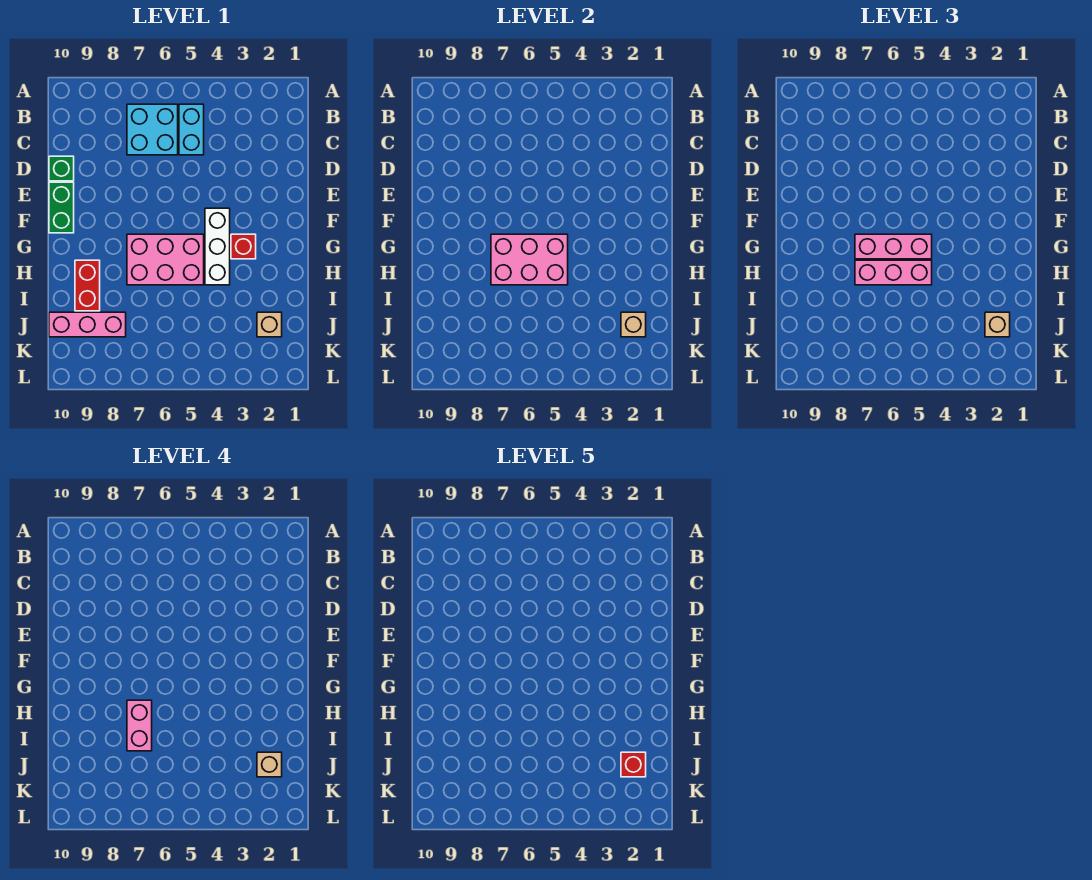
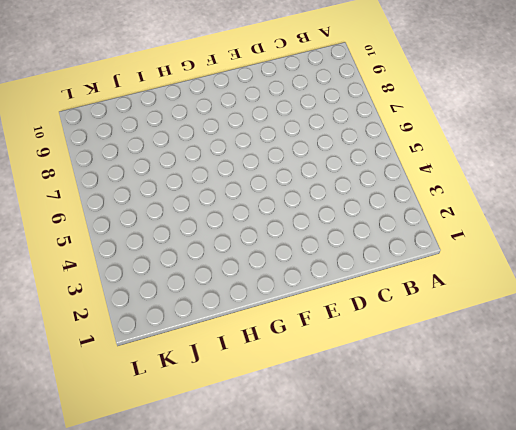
none -> cyan brick B5:C5 level 1
none -> cyan brick B6:C7 level 1
none -> green brick D10 level 1

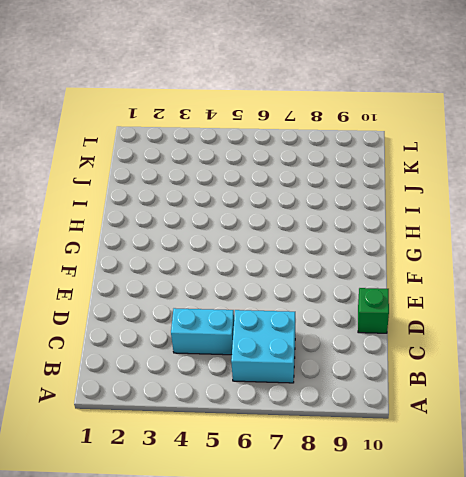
cyan brick C4:C5 level 1 -> cyan brick B5:C5 level 1
none -> green brick E10:F10 level 1
none -> white brick F4:H4 level 1
none -> red brick G3 level 1

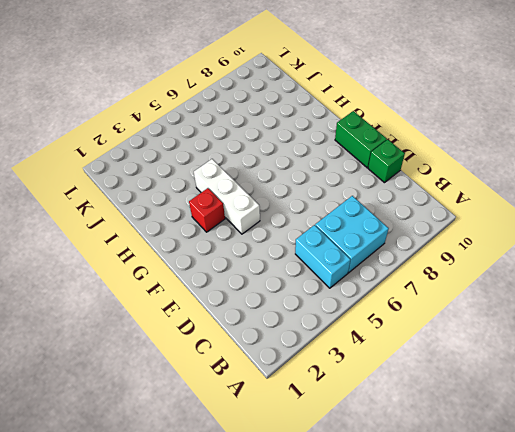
none -> pink brick G5:H7 level 1
none -> red brick H9:I9 level 1
none -> tan brick J2 level 1

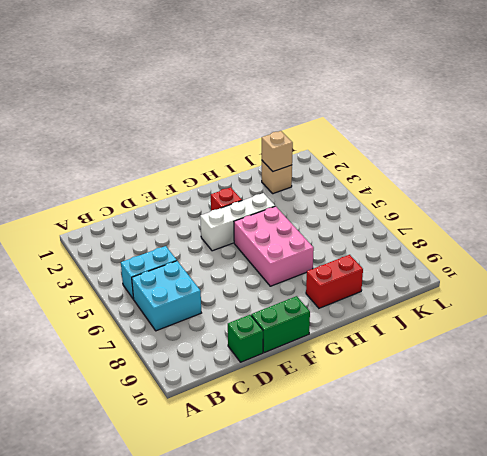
none -> pink brick J8:J10 level 1
none -> pink brick G5:H7 level 2
none -> pink brick G5:G7 level 3

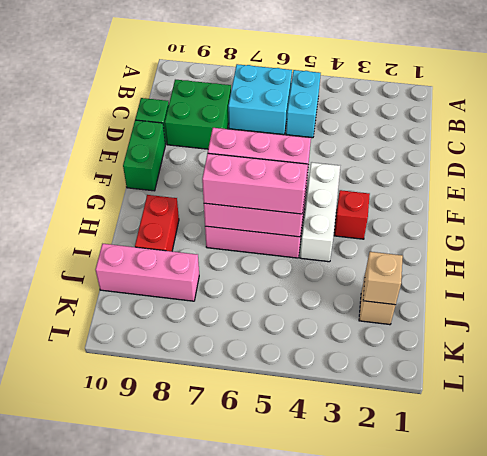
green brick C8:D9 level 1 -> none
none -> tan brick J2 level 3
none -> pink brick H7:I7 level 4
none -> tan brick J2 level 4

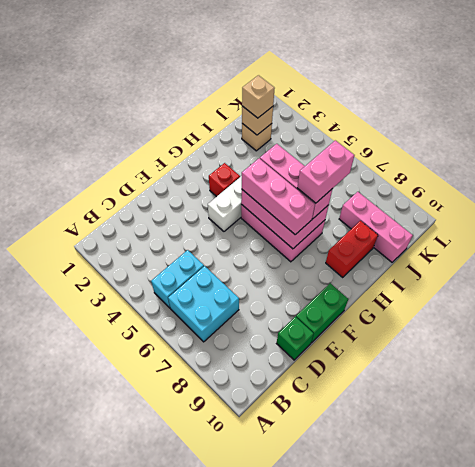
none -> tan brick J2 level 4
none -> red brick J2 level 5

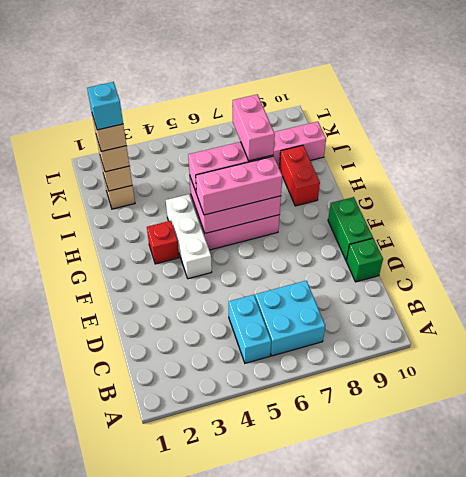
cyan brick J2 level 5 -> red brick J2 level 5

